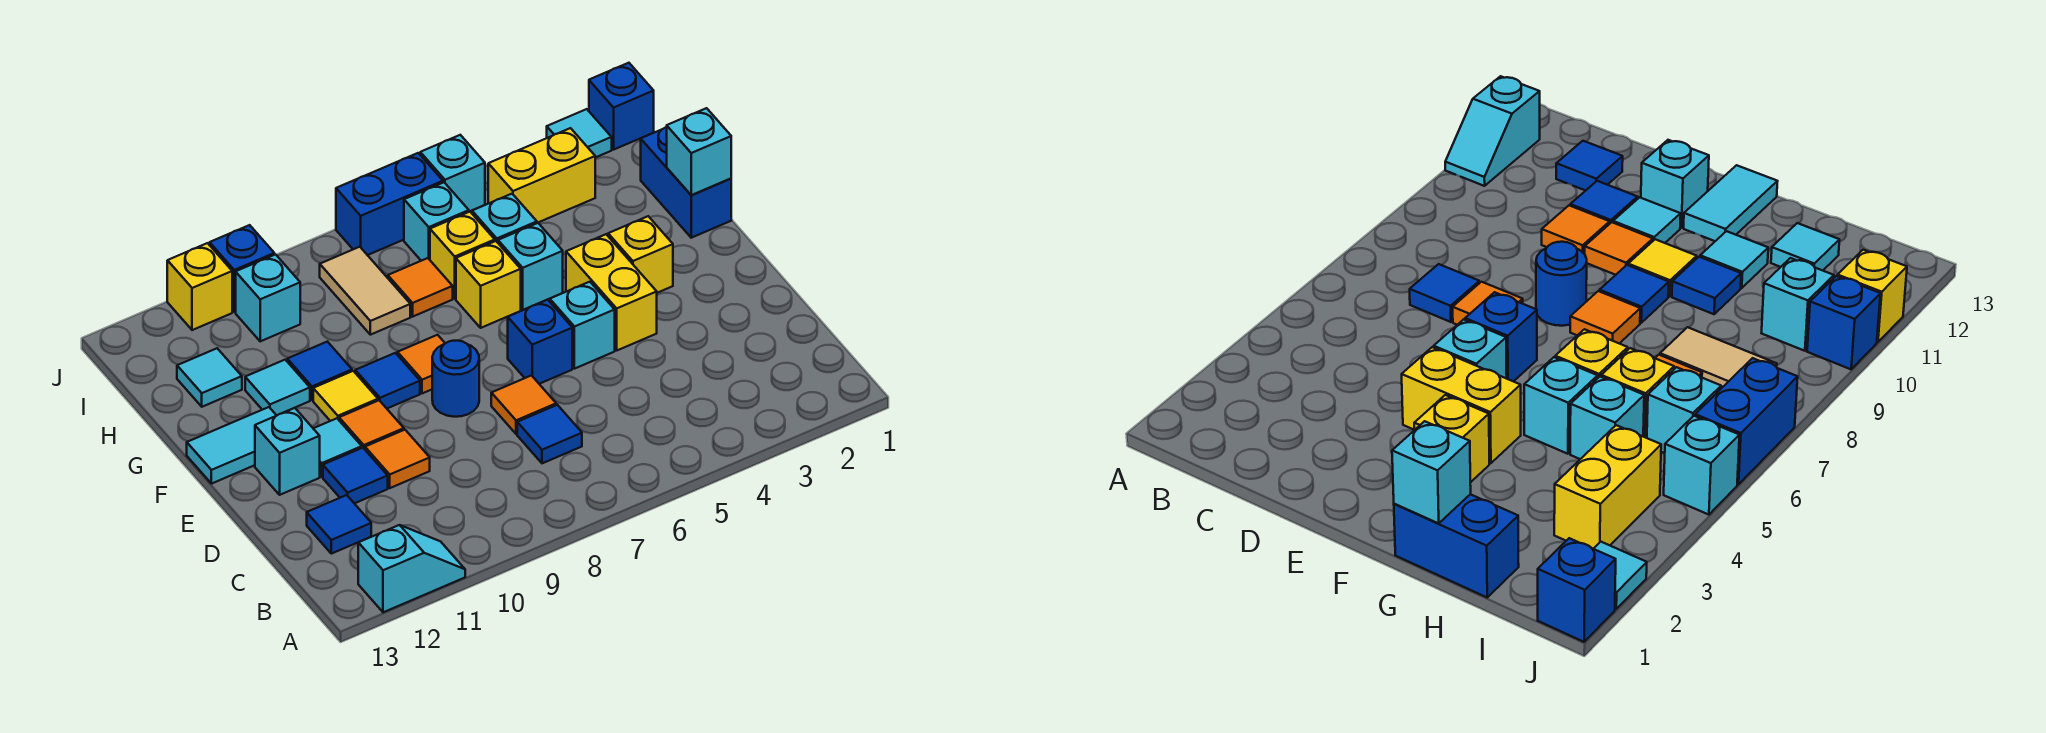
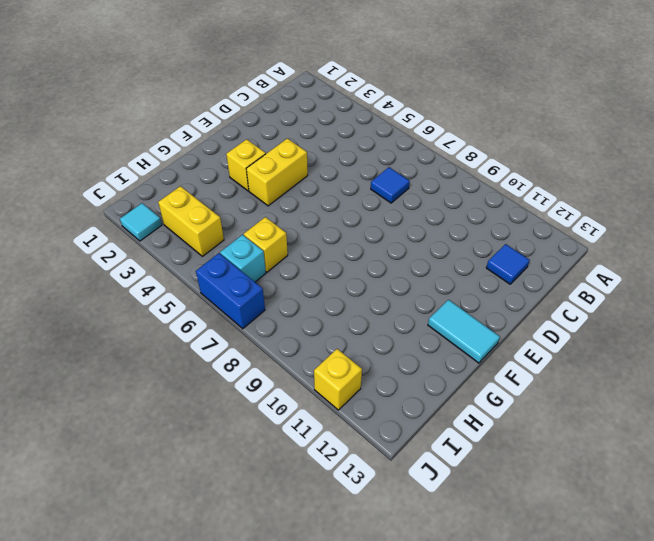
none -> cyan slope A11:A12 level 1 top 12
none -> orange tile D7 level 1
none -> orange tile D10 level 1
none -> blue tile D11 level 1

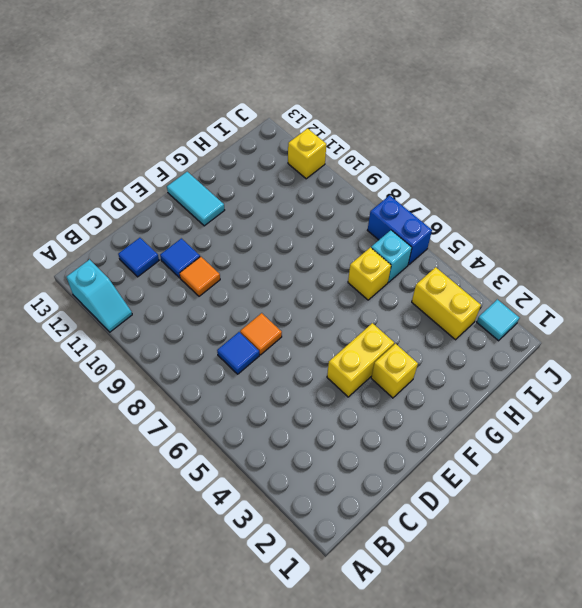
none -> cyan brick E5 level 1
none -> blue brick E6 level 1
none -> blue round brick E8 level 1
none -> orange tile E10 level 1

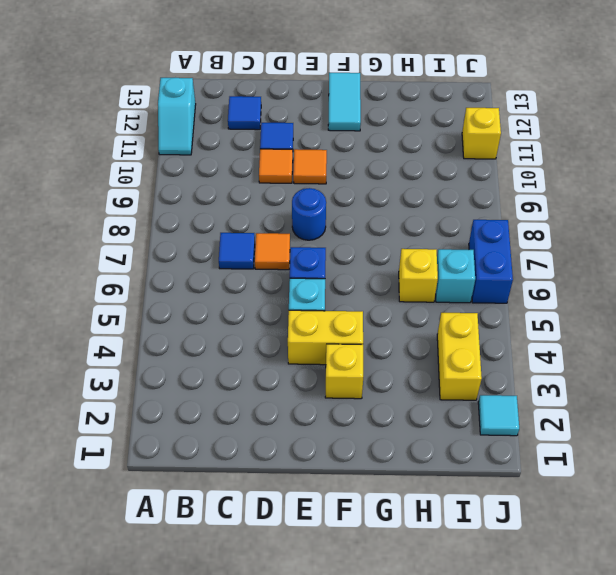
none -> cyan tile E11 level 1
none -> cyan brick E12 level 1
none -> orange tile F8 level 1
none -> blue tile F9 level 1

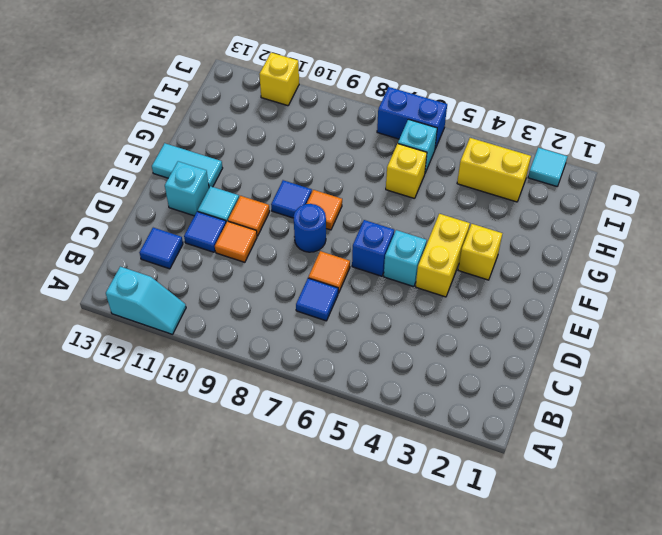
none -> yellow tile F10 level 1
none -> blue brick G1:H1 level 1
none -> cyan brick G5 level 1
none -> yellow brick G6 level 1

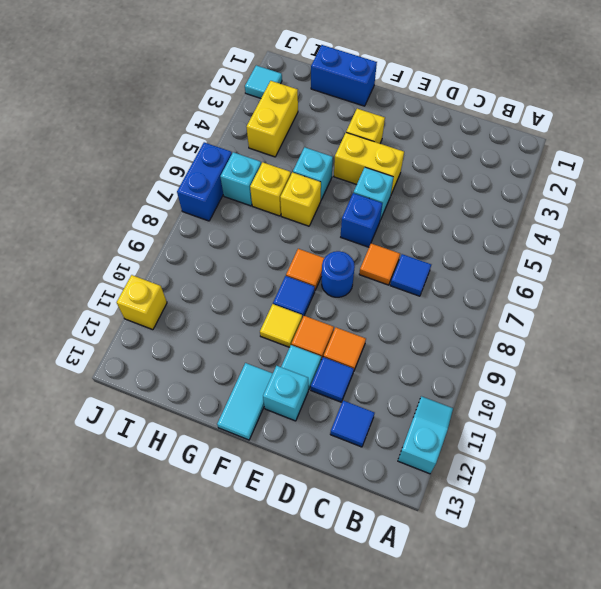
none -> blue tile G10 level 1
none -> cyan tile G11 level 1
none -> cyan brick H5 level 1
none -> orange tile H7 level 1

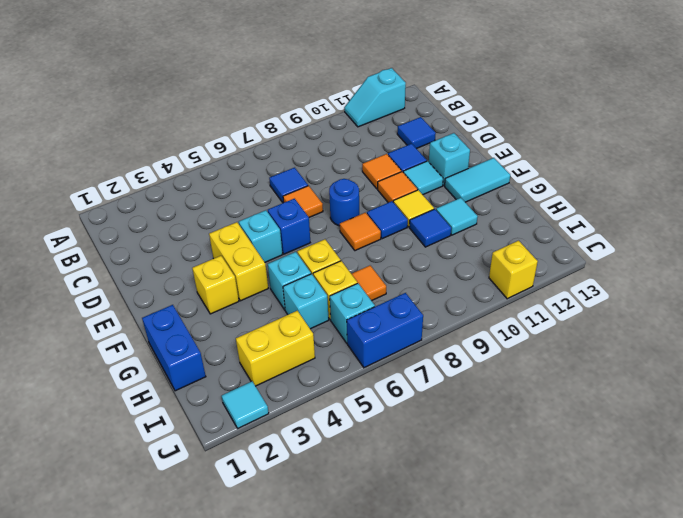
none -> tan tile H8:I8 level 1
none -> cyan tile H12 level 1
none -> cyan brick I10 level 1
none -> blue brick J1 level 1

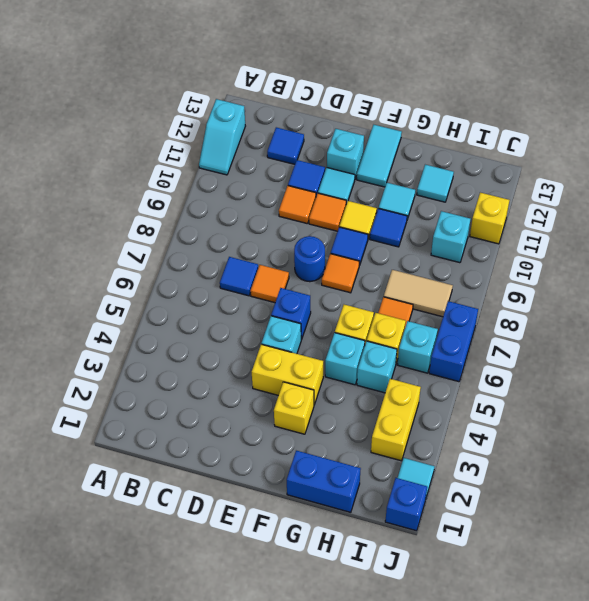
none -> cyan brick J5 level 1
none -> blue brick J10 level 1
none -> cyan brick G1 level 2

